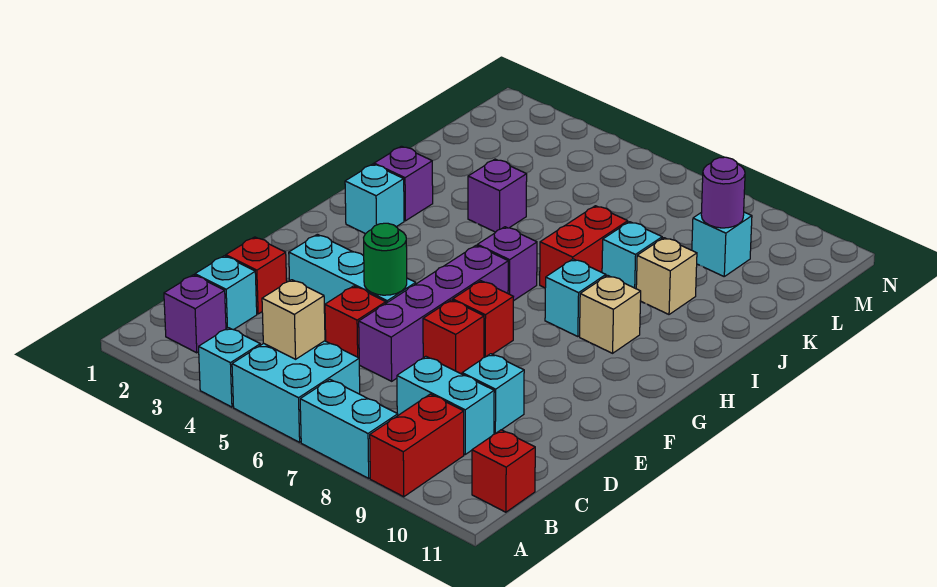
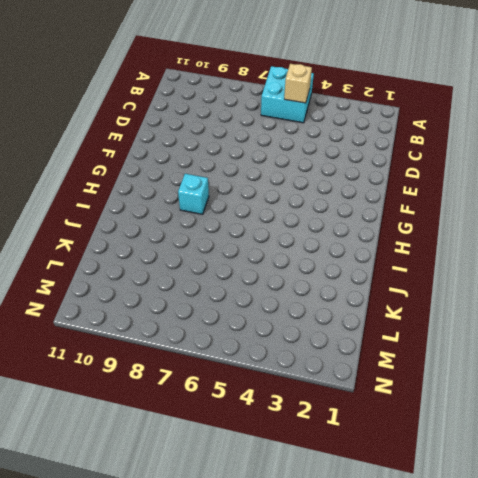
none -> cyan brick A4 level 1
none -> cyan brick A7:A8 level 1
none -> red brick A9:B9 level 1

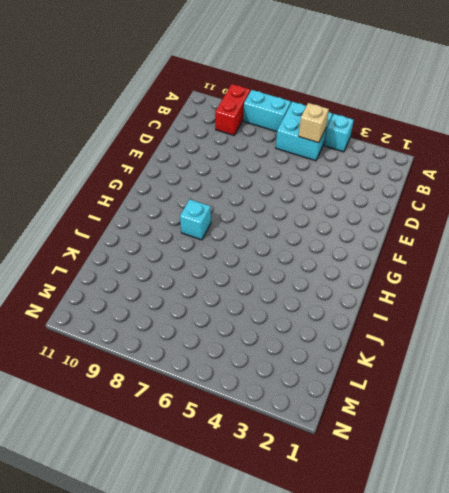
none -> purple brick B2 level 1
none -> red brick B11 level 1
none -> cyan brick C2 level 1

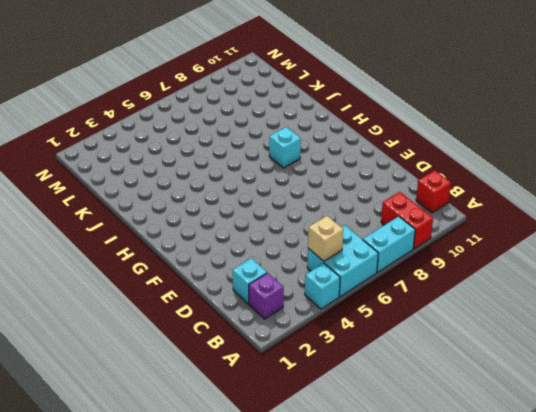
none -> cyan brick C8:C9 level 1
none -> red brick D2 level 1
none -> red brick D5 level 1

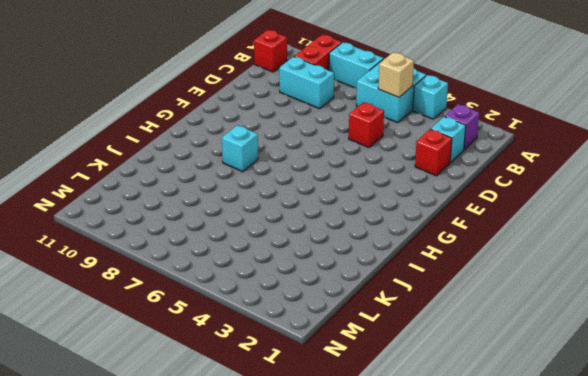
none -> purple brick D6:G6 level 1
none -> cyan brick D9 level 1
none -> cyan brick E3:E5 level 1

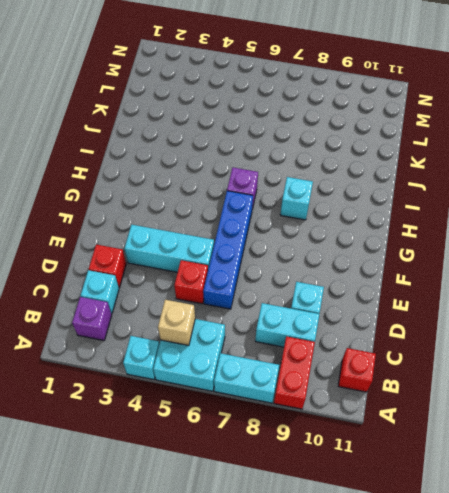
blue brick D6:G6 level 1 -> purple brick D6:G6 level 1
none -> red brick E7 level 1
none -> red brick F7 level 1
none -> cyan brick H2 level 1

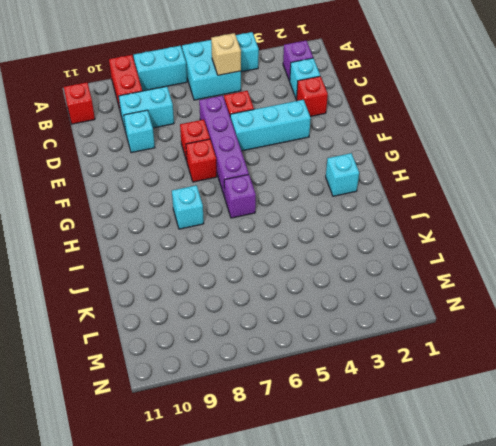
none -> tan brick H9 level 1
none -> purple brick I2 level 1
none -> red brick I7:J7 level 1

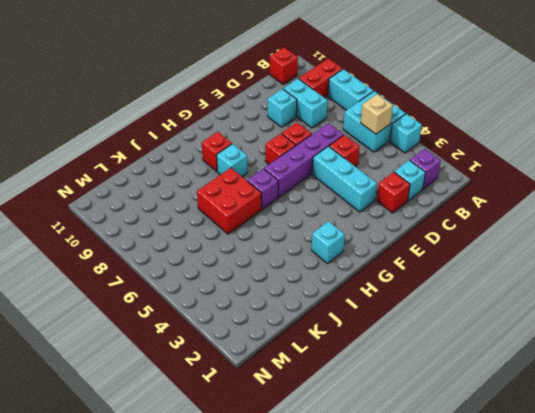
red brick H9 level 1 -> tan brick H9 level 1
red brick I6:J7 level 1 -> red brick I7:J7 level 1
none -> purple brick I2 level 1
none -> purple brick J4 level 1
none -> cyan brick J8 level 1

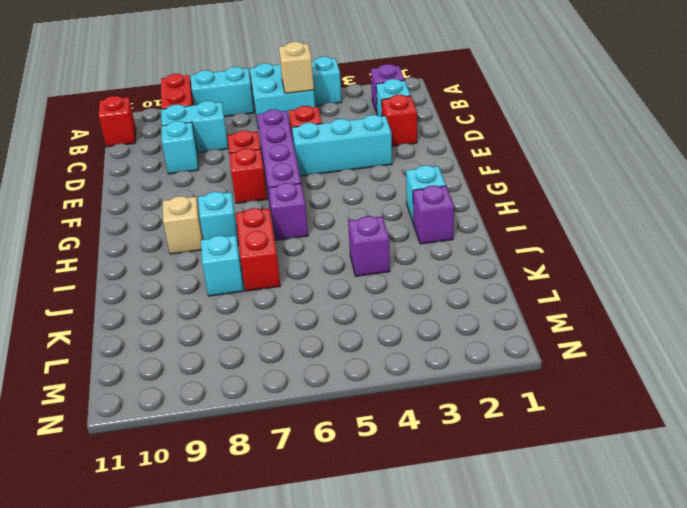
none -> tan brick J9 level 1
none -> cyan brick L9 level 1
none -> green round brick E5 level 2

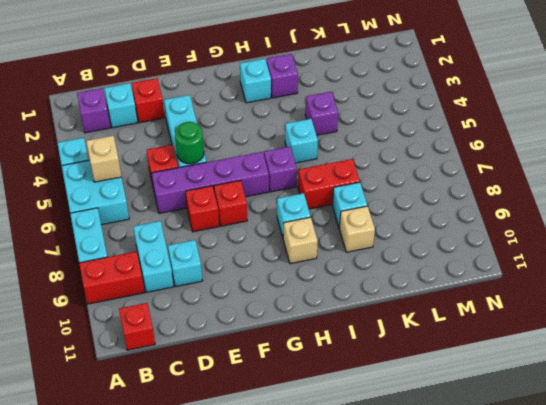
cyan brick I5 level 1 -> cyan brick L9 level 1
none -> purple round brick L9 level 2

